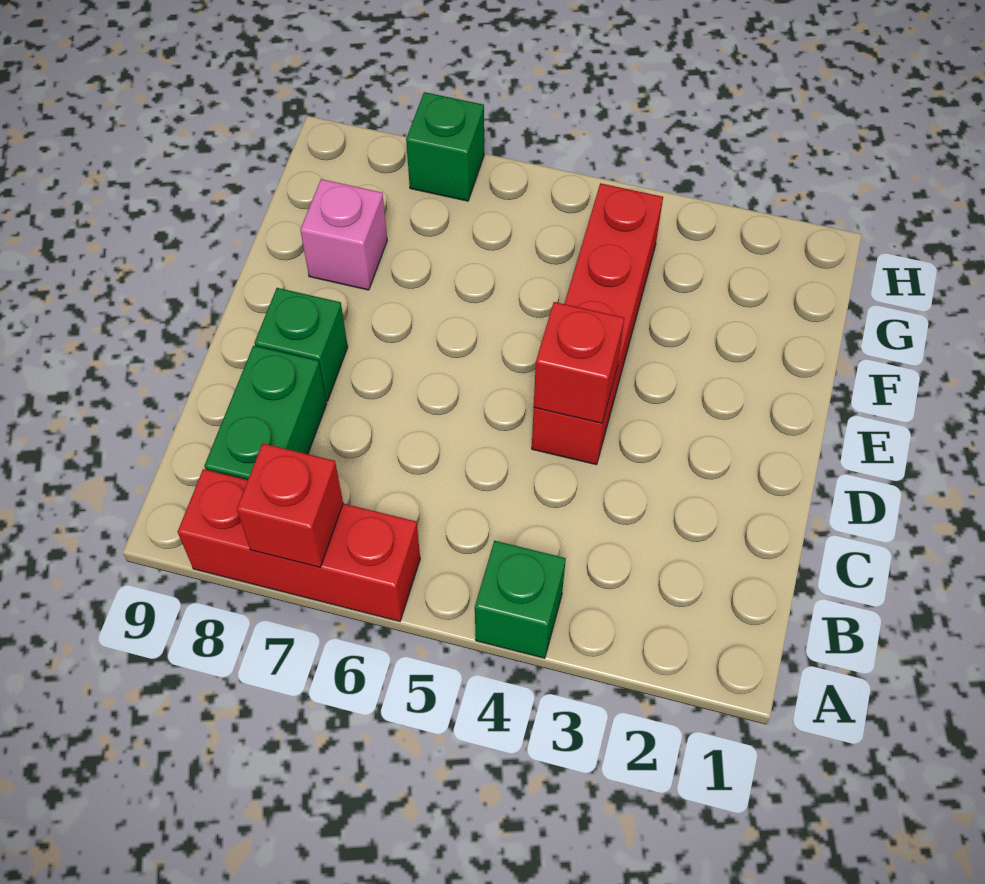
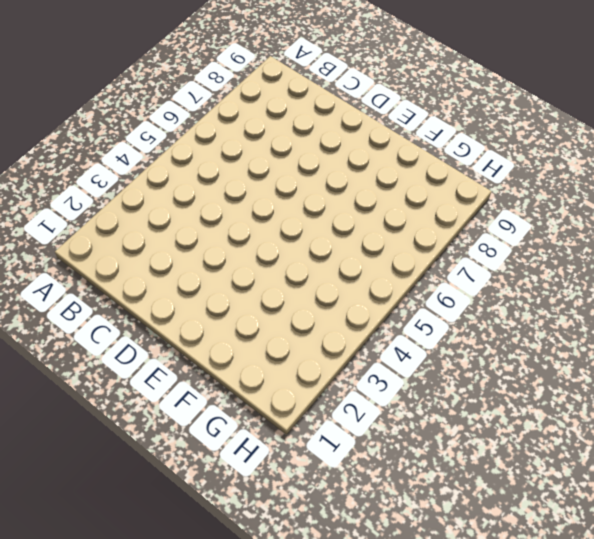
none -> green brick A4 level 1
none -> red brick A6:A8 level 1

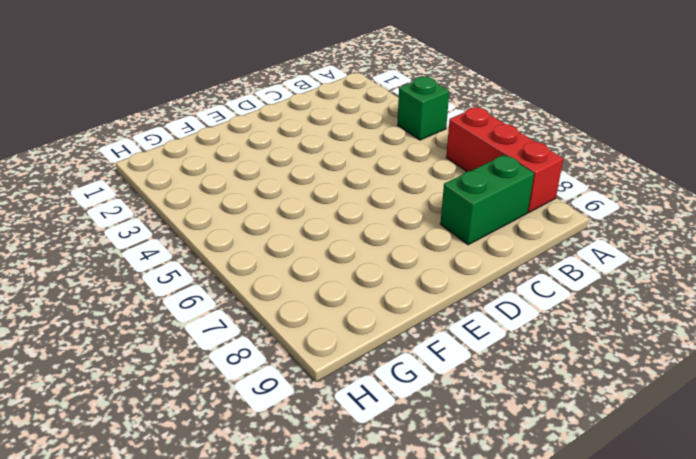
none -> red brick D4:G4 level 1
none -> green brick D8 level 1

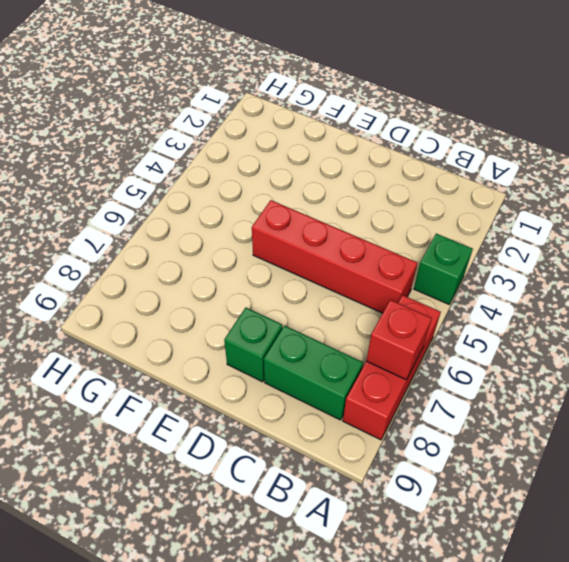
red brick B5:E5 level 1 -> red brick D4:G4 level 1
none -> pink brick F8 level 1
none -> green brick H7 level 1

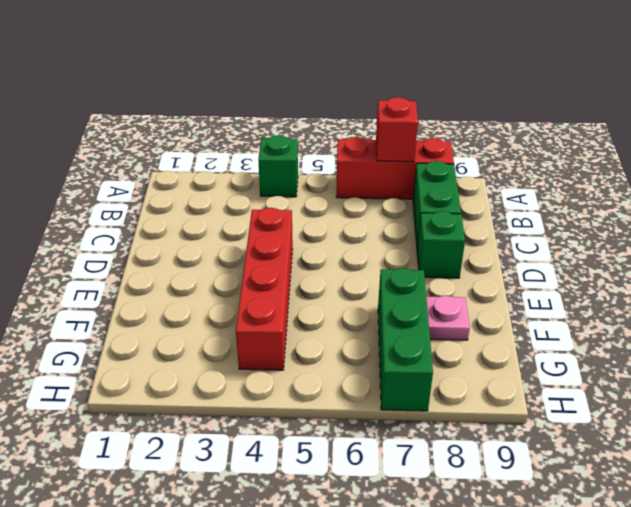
green brick F7:H7 level 1 -> green brick H7 level 1
pink plate F8 level 1 -> pink brick F8 level 1
none -> red brick D4 level 2

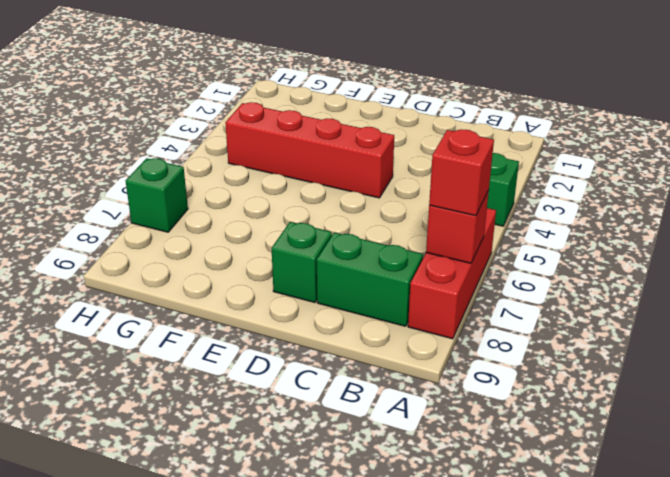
red brick A7 level 3 -> red brick D4 level 2
none -> pink brick F8 level 1

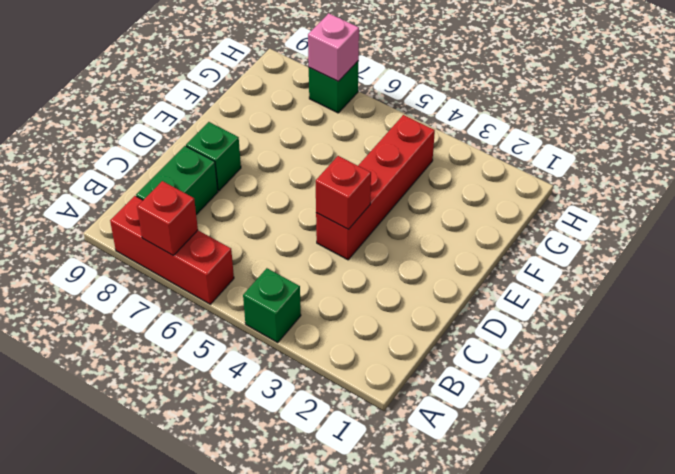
pink brick H7 level 2 -> pink brick F8 level 1

